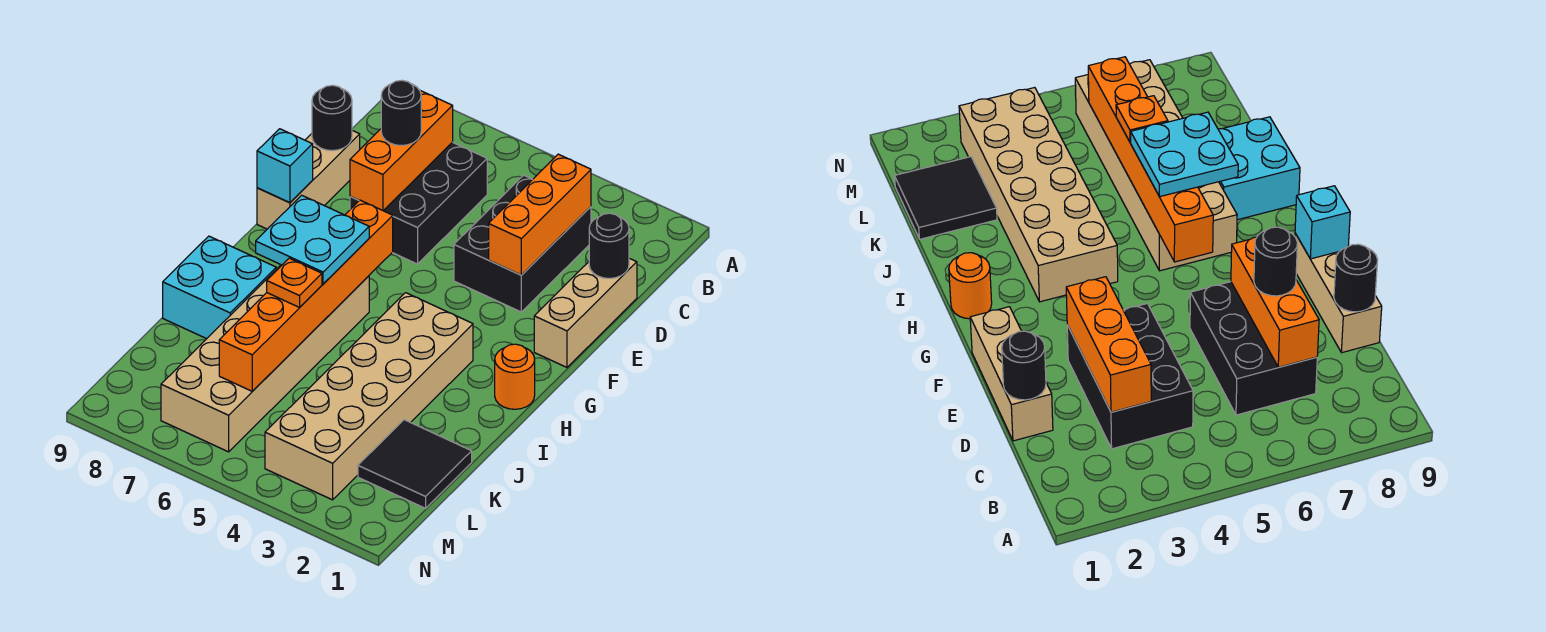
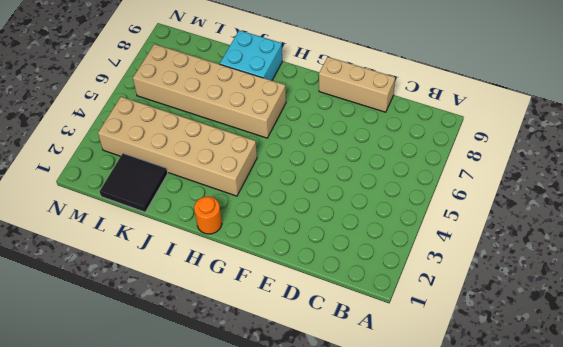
none -> black brick C3:E4 level 1
none -> black brick C6:E7 level 1
none -> tan brick D1:F1 level 1

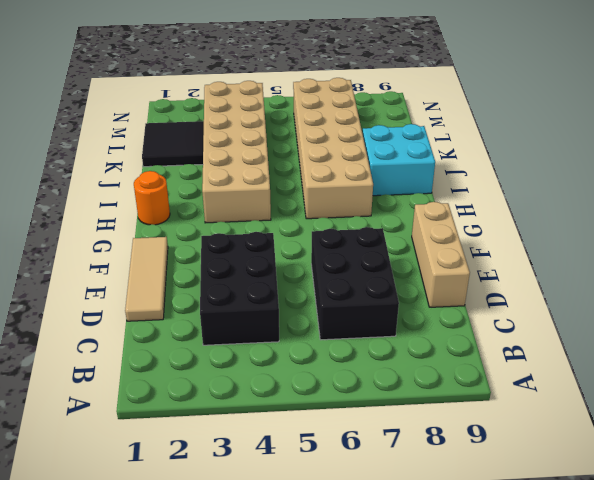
tan tile D1:F1 level 1 -> tan brick D1:F1 level 1
none -> orange brick C3:E3 level 2
none -> orange brick C7:E7 level 2
none -> black round brick D1 level 2

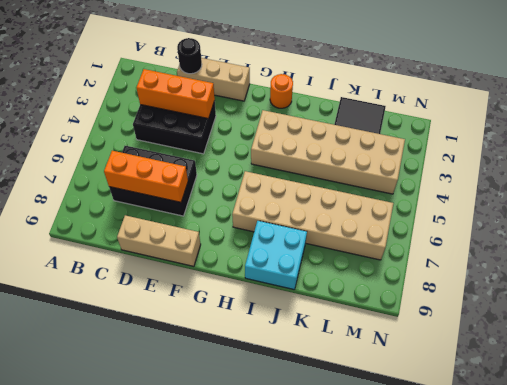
none -> black round brick D9 level 2
none -> cyan brick F9 level 2
none -> orange brick G6:L6 level 2

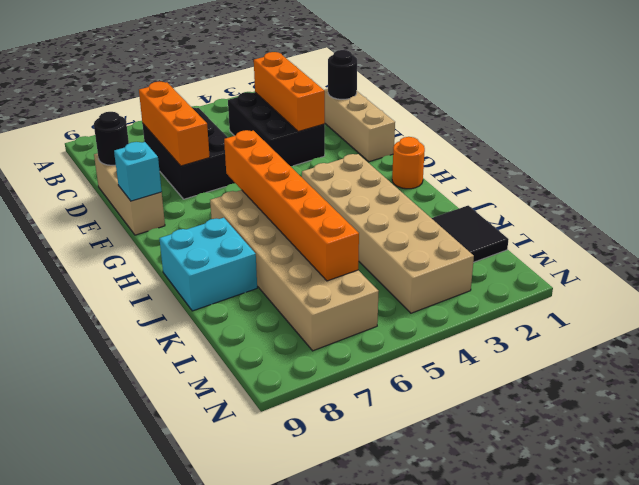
none -> black round brick D7 level 3
none -> cyan plate H6:I7 level 3
none -> orange plate J6 level 3

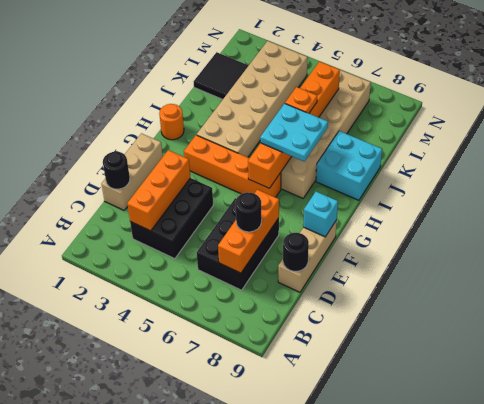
orange brick G3:G6 level 1 -> none

